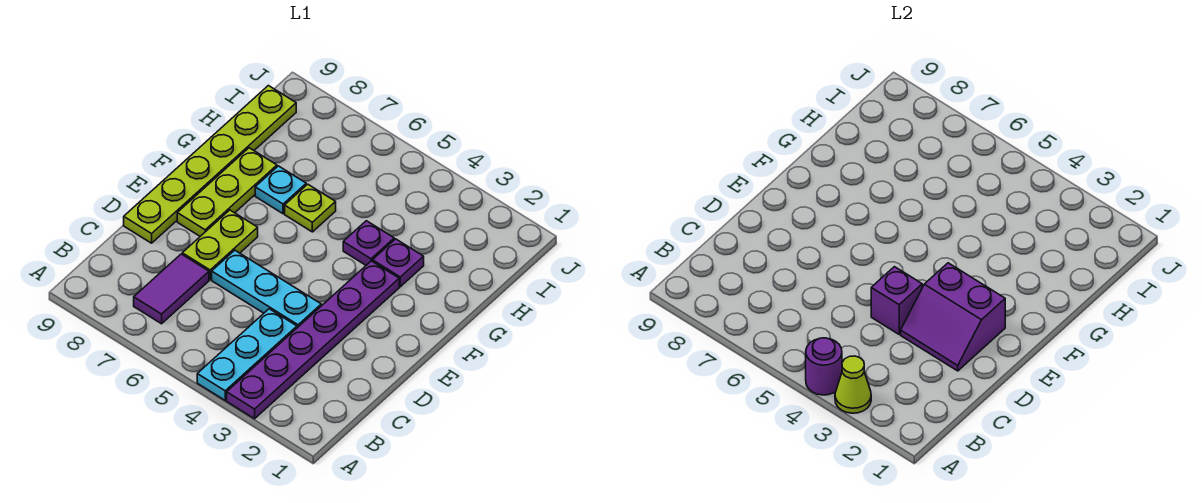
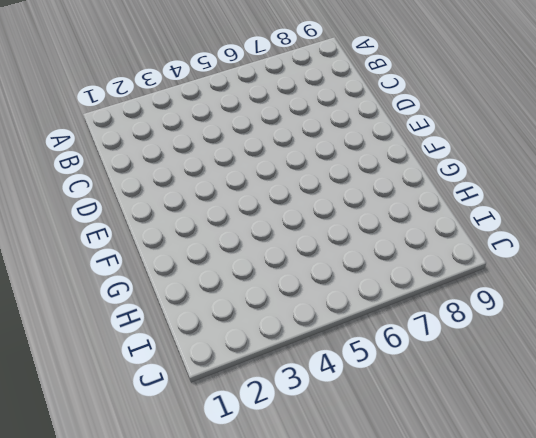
none -> purple plate A3:F3 level 1
none -> cyan plate A4:C4 level 1
none -> purple tile B7:C7 level 1

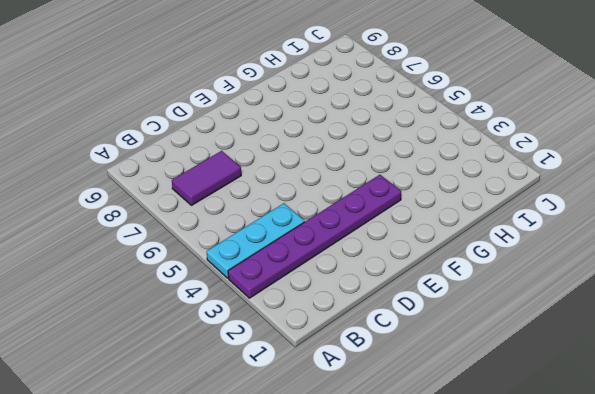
none -> cyan plate D4:D6 level 1
none -> lime plate D7:E7 level 1
none -> lime plate D9:I9 level 1

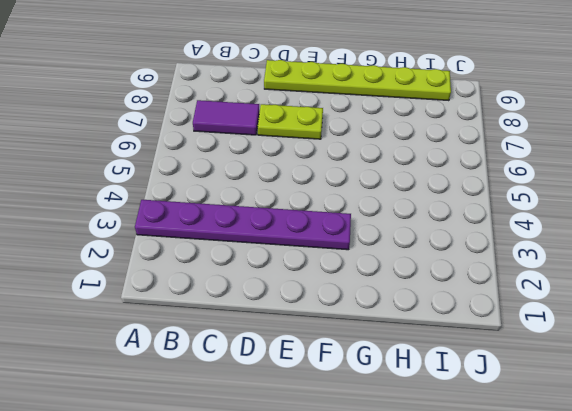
none -> cyan plate A4:C4 level 1
none -> cyan plate D4:D6 level 1
none -> lime plate E8:G8 level 1

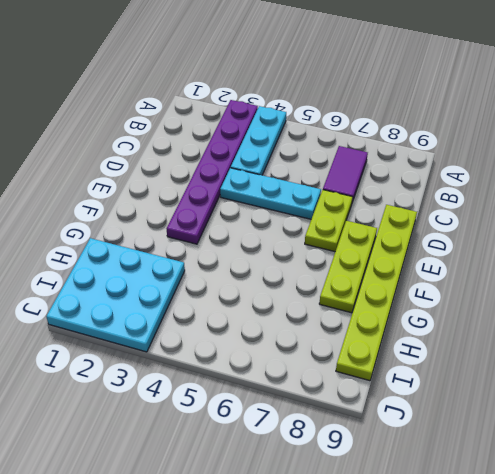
cyan plate H1:J3 level 1 -> none
none -> purple plate G3 level 1
none -> purple plate G4 level 1
none -> lime plate G6 level 1

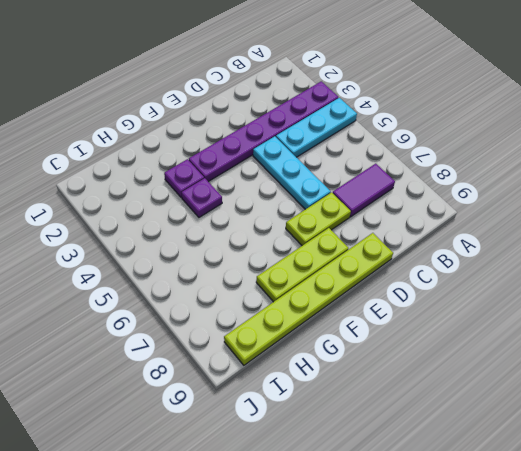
none -> lime plate G6 level 1
none -> cyan plate G7 level 1
none -> lime cone A3 level 2

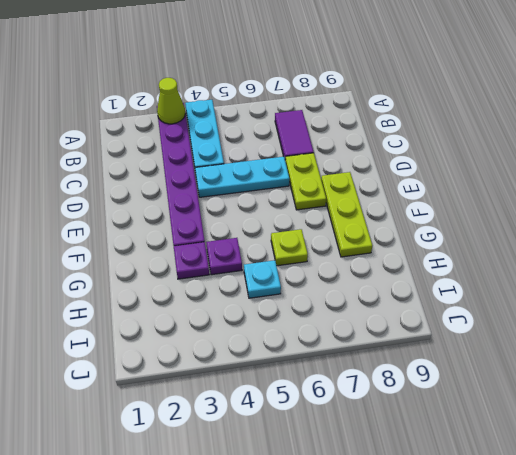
cyan plate H5 level 1 -> cyan plate G7 level 1
none -> lime plate D9:I9 level 1
none -> purple round brick A4 level 2
none -> purple slope D2:E3 level 2 top E

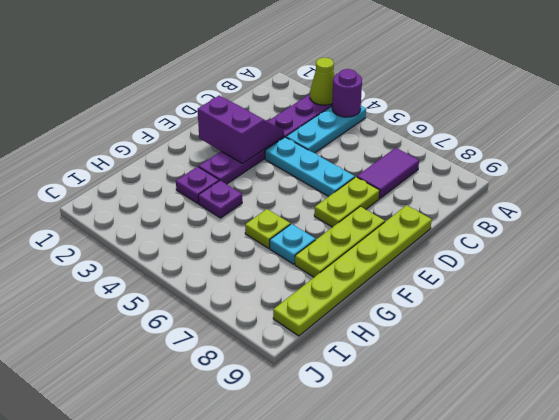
none -> purple brick D4 level 2

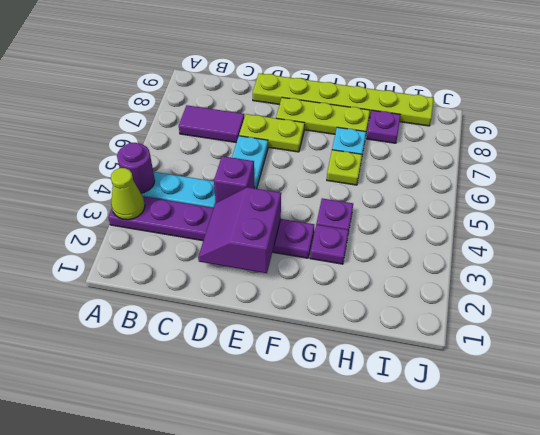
purple plate H8 level 1 -> none

